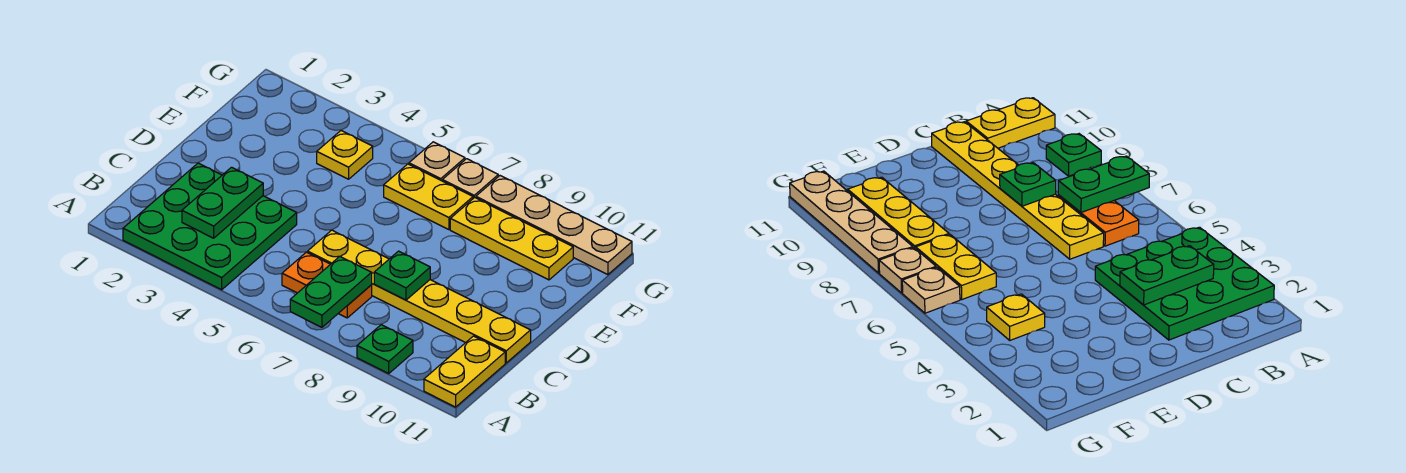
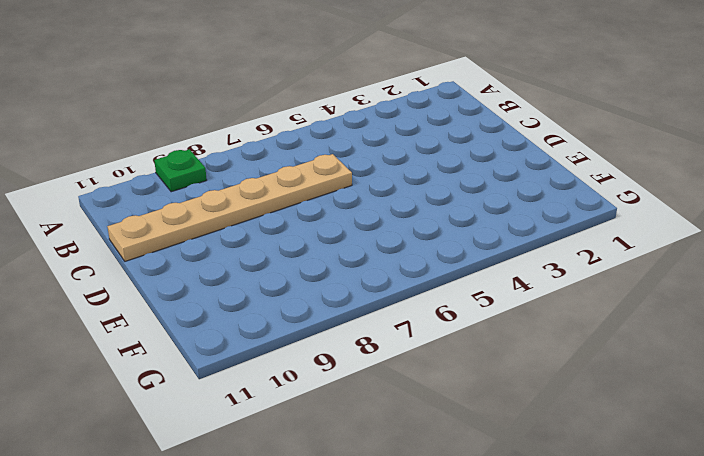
tan plate C6:C11 level 1 -> yellow plate C6:C11 level 1
none -> green plate A2:C4 level 1
none -> yellow plate A11:B11 level 1
none -> orange plate B6:B7 level 1

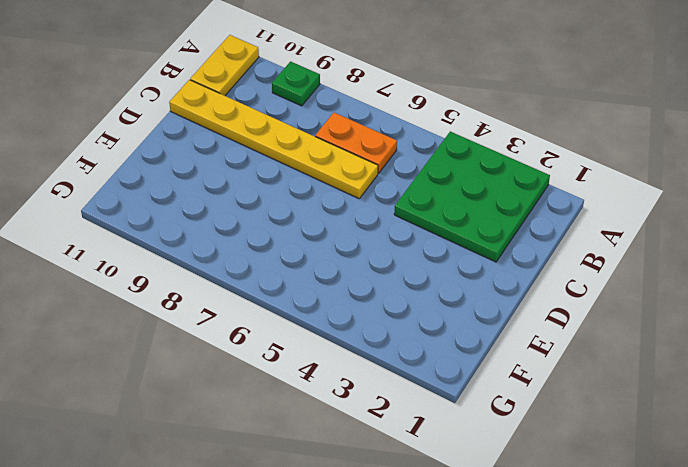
none -> yellow plate F4 level 1
none -> yellow plate F6:F7 level 1
none -> yellow plate F8:F10 level 1

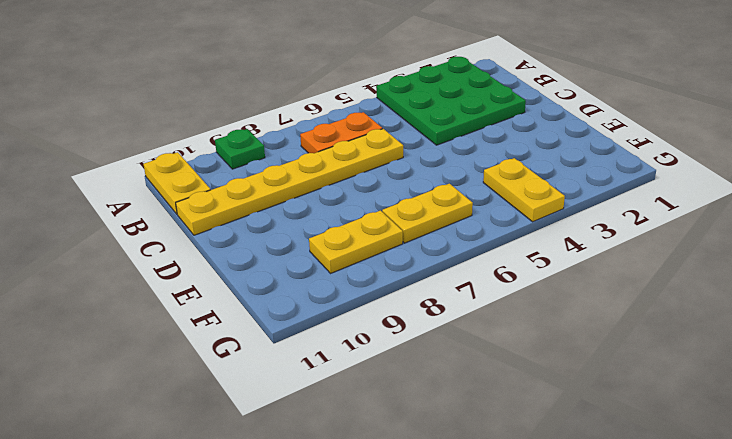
yellow plate F4:G4 level 1 -> yellow plate F4 level 1
yellow plate F8:F9 level 1 -> yellow plate F8:F10 level 1
none -> tan plate G6 level 1
none -> tan plate G7 level 1
none -> tan plate G8:G11 level 1

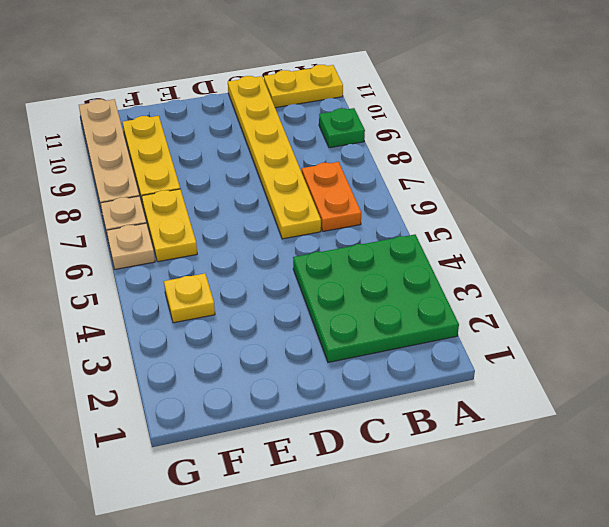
none -> green plate A7:B7 level 2
none -> green plate B3:C3 level 2
none -> green plate C8 level 2

